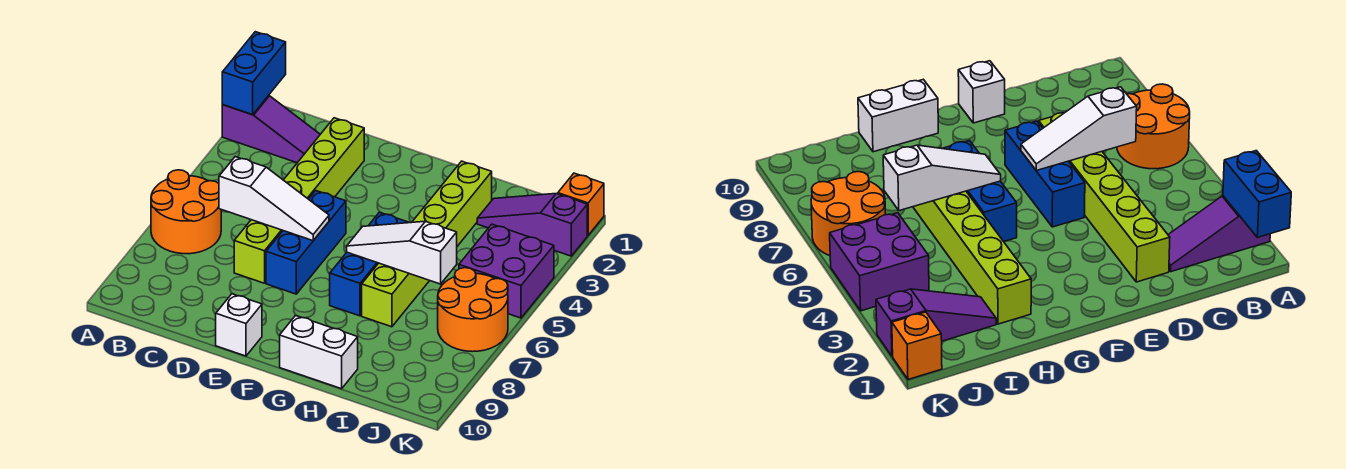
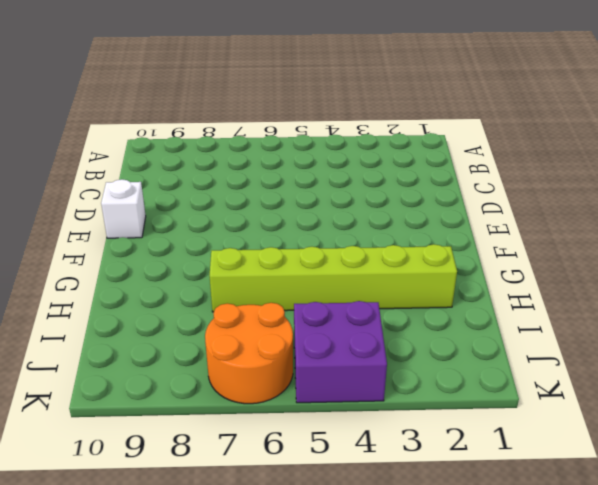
none -> purple slope A2:C2 level 1 top A
none -> orange round brick A6:B7 level 1
none -> lime brick D2:D7 level 1

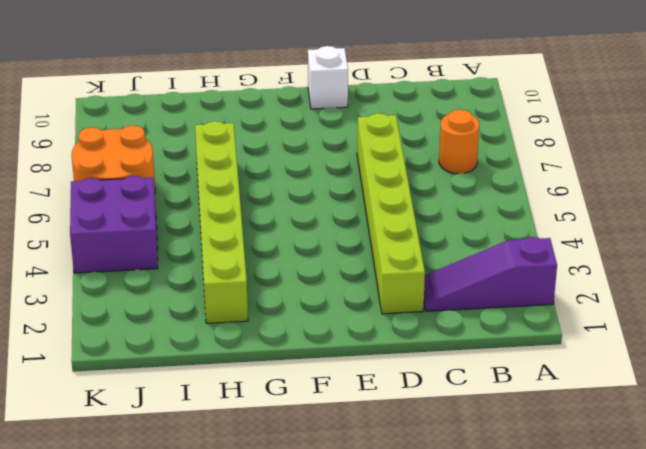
orange round brick B7 level 1 -> orange round brick A6:B7 level 1
none -> blue brick E5:E7 level 1
none -> blue brick G5:G7 level 1
none -> white brick G10:H10 level 1

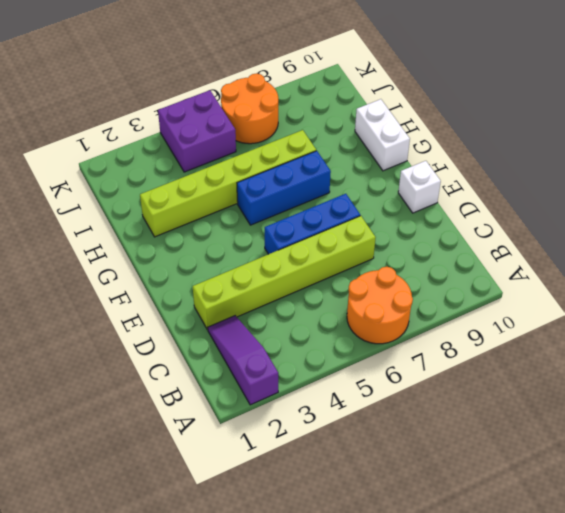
none -> purple slope I2:K2 level 1 top K
none -> orange brick K1 level 1
none -> blue brick A1:A2 level 2

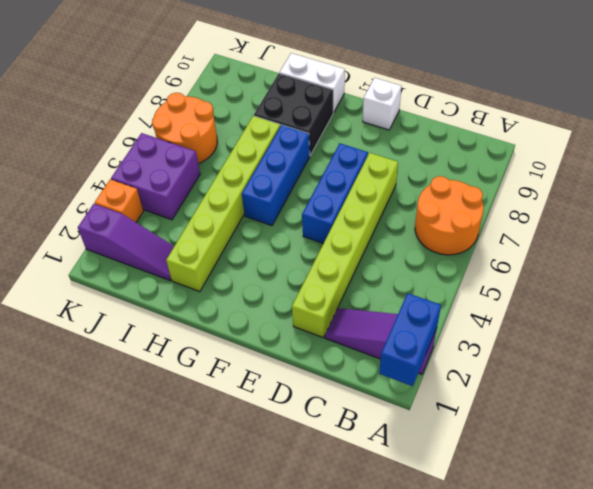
black brick G8:H9 level 1 -> none
orange brick K3 level 1 -> orange brick K1 level 1
none -> white slope C6:E6 level 2 top C
none -> white slope G6:I6 level 2 top I

